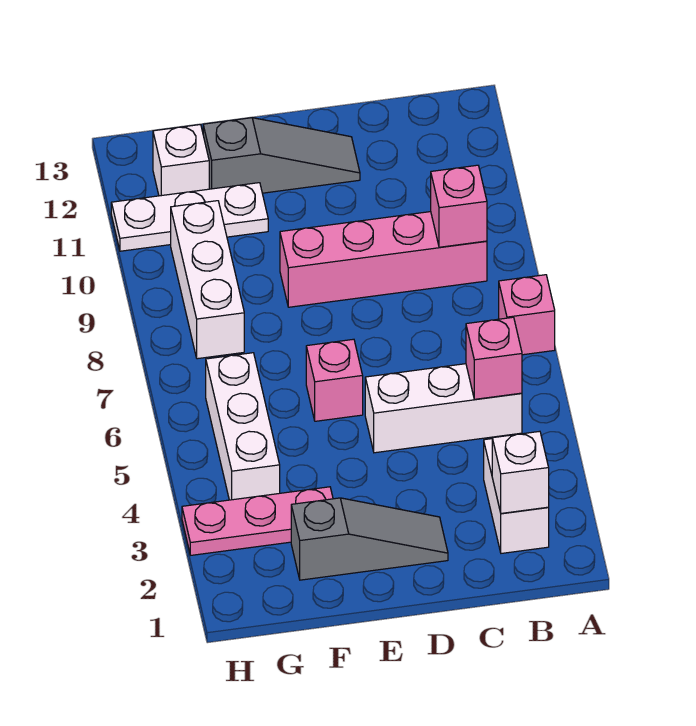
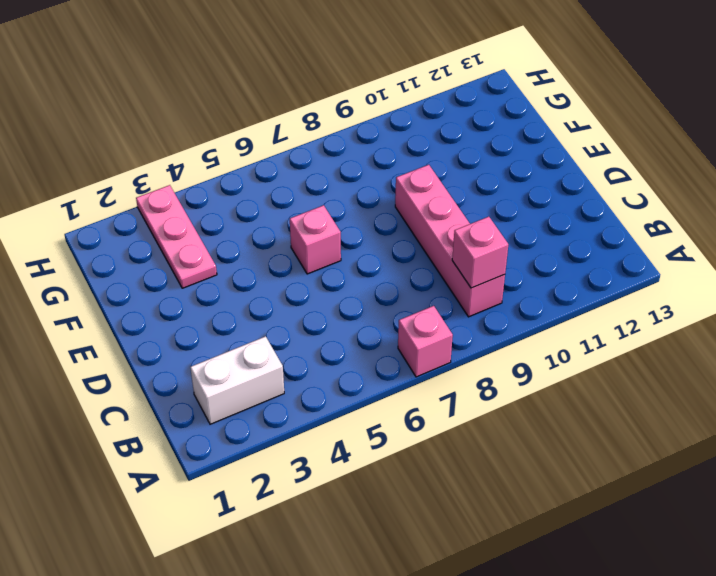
none -> white brick B5:D5 level 1
none -> grey slope D2:F2 level 1 top F
none -> grey slope D12:F12 level 1 top F

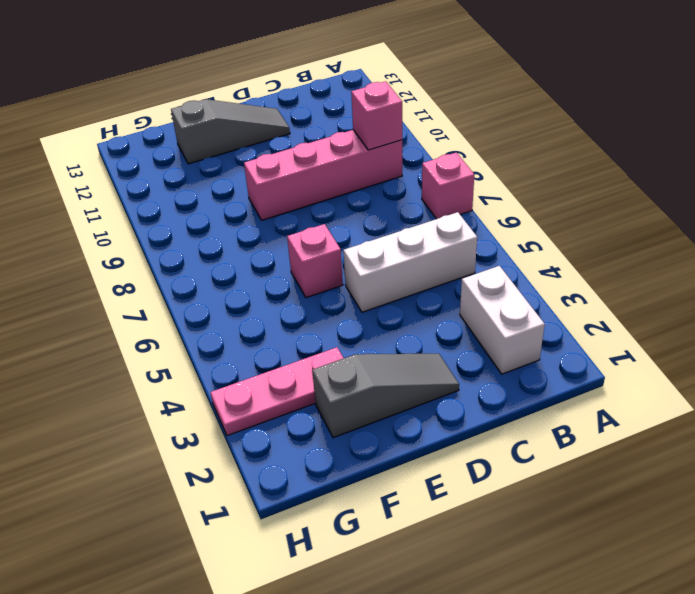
none -> white plate F11:H11 level 1
none -> white brick G4:G6 level 1
none -> white brick G8:G10 level 1

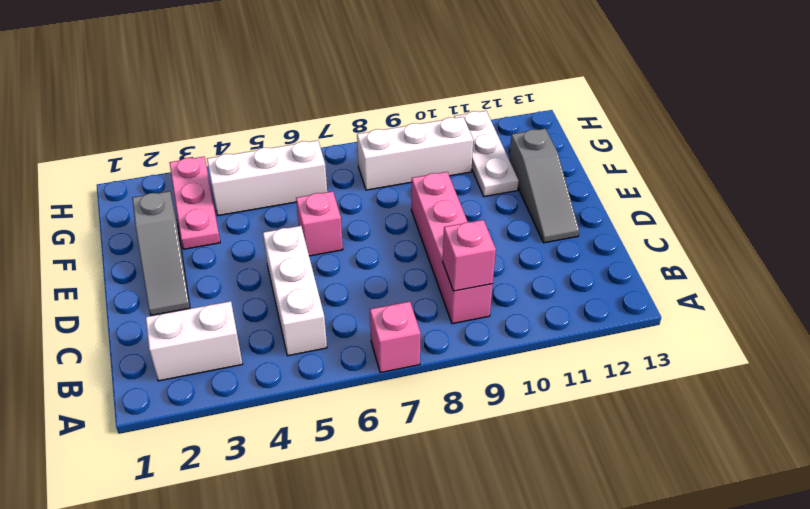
none -> white brick G12 level 1
none -> white brick B2 level 2
none -> pink brick B5 level 2

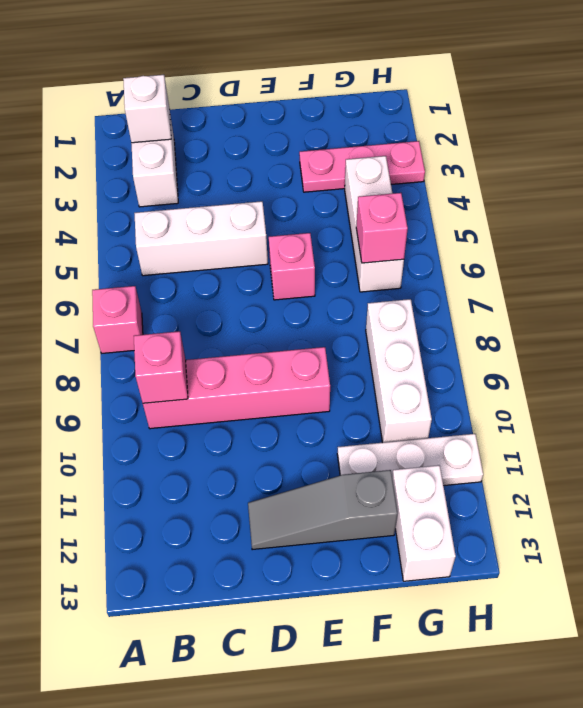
pink brick G6 level 2 -> pink brick B5 level 2
white brick G12:G13 level 1 -> white brick G12 level 1
none -> grey slope D2:F2 level 1 top F

